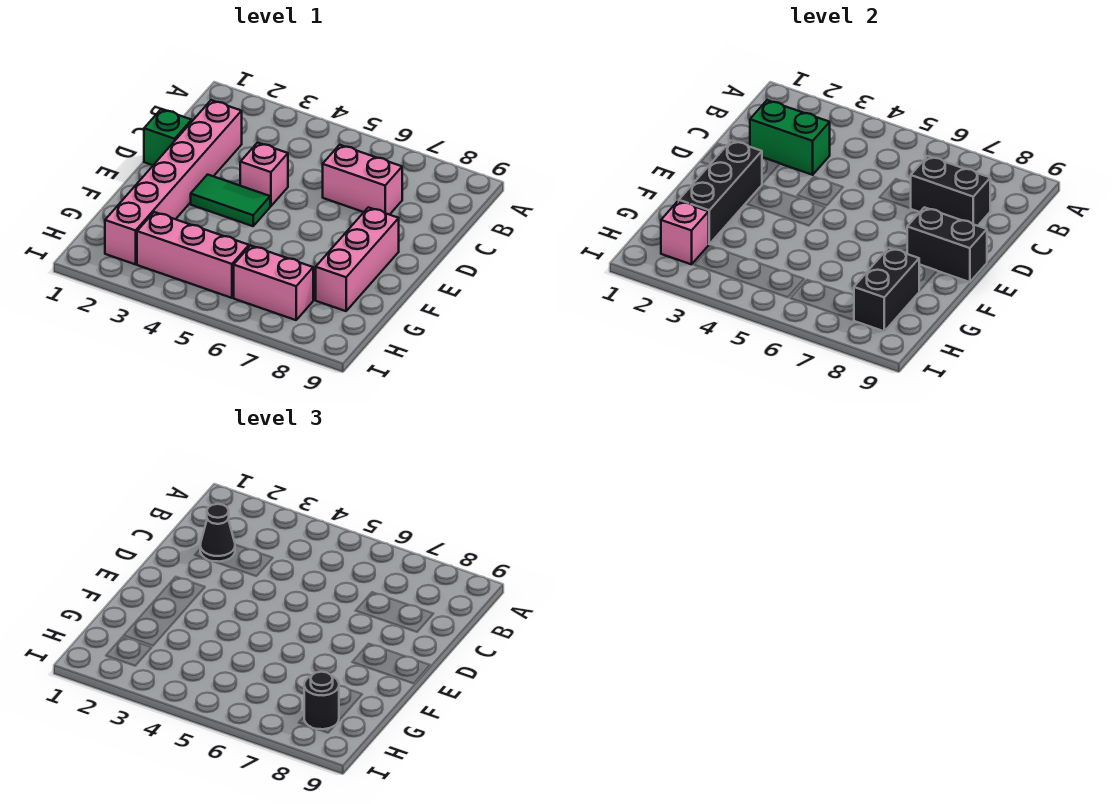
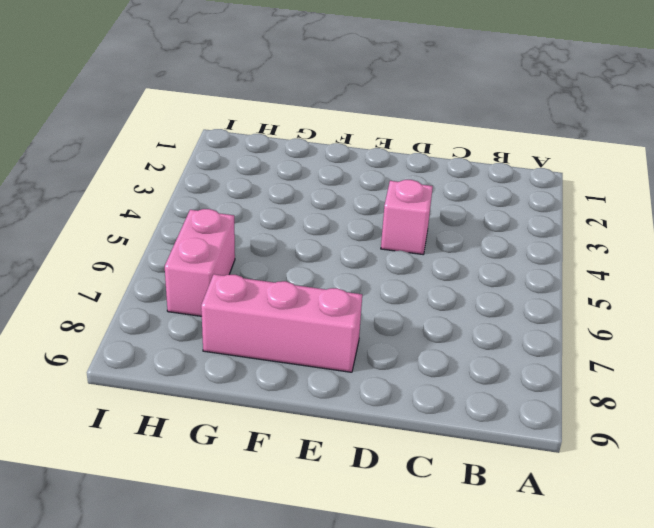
none -> pink brick C2:H2 level 1
none -> pink brick C6:C7 level 1
none -> green brick D1 level 1

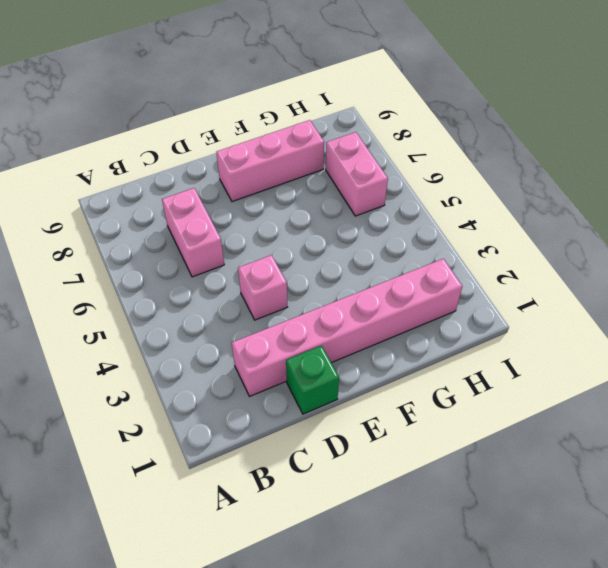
none -> green tile E3:E4 level 1
none -> pink brick H3:H5 level 1
none -> green brick C2:C3 level 2

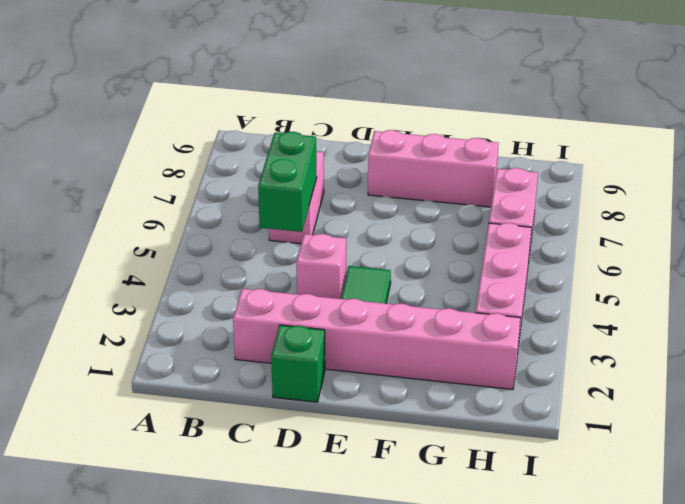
green brick C5:C6 level 2 -> green brick C2:C3 level 2
none -> black brick C7:C8 level 2
none -> black brick E2:G2 level 2
none -> black brick E8:E9 level 2

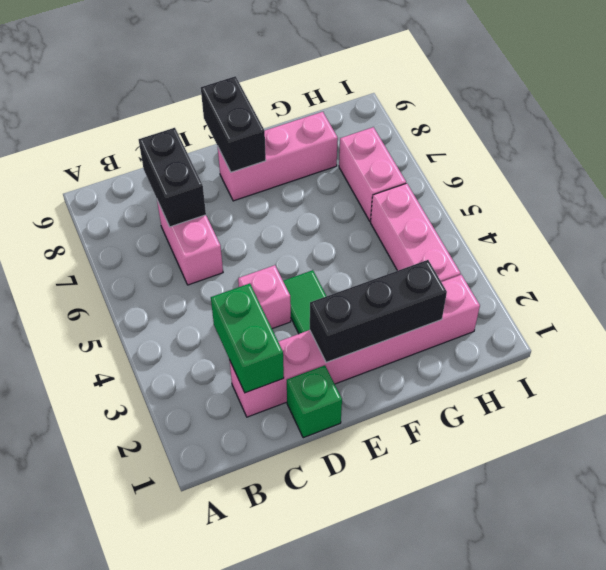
none -> black brick G8:H8 level 2
none -> pink brick H2 level 2
none -> black cone C2 level 3

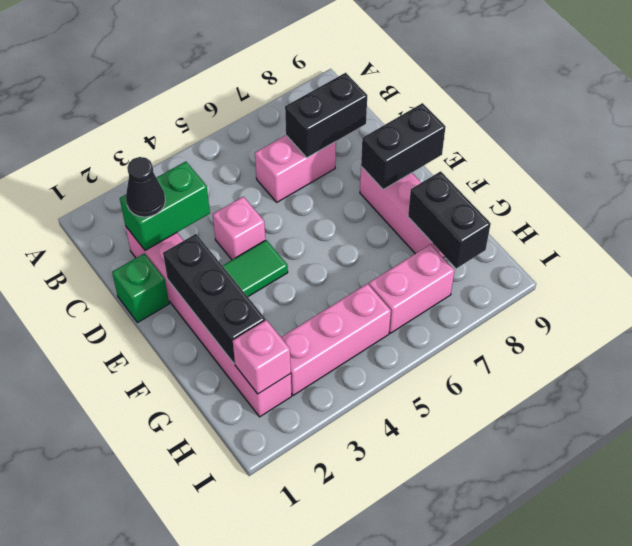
none -> black round brick H8 level 3

